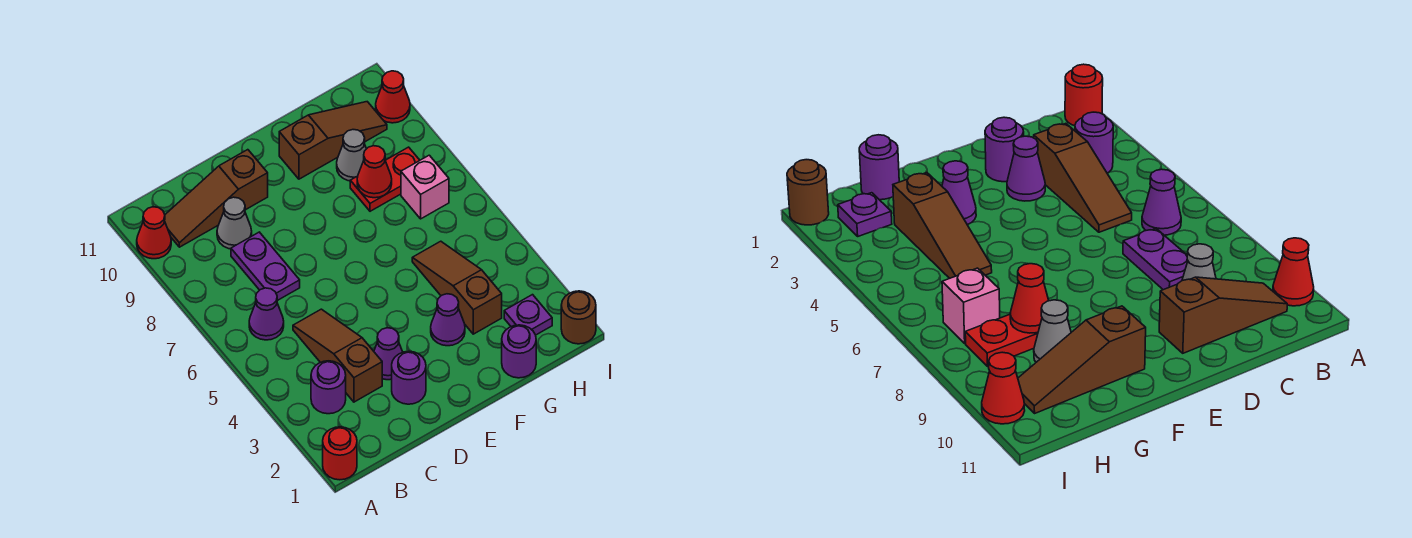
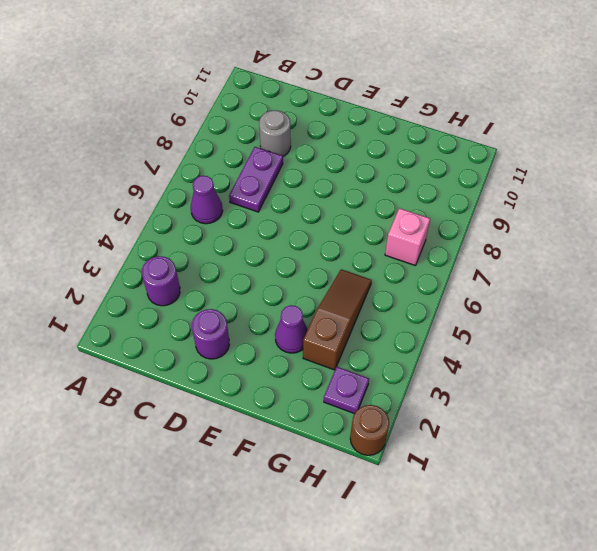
grey round brick C9 level 1 -> grey cone C9 level 1
none -> red round brick A1 level 1
none -> red cone A10 level 1
none -> brown slope B10:D10 level 1 top D

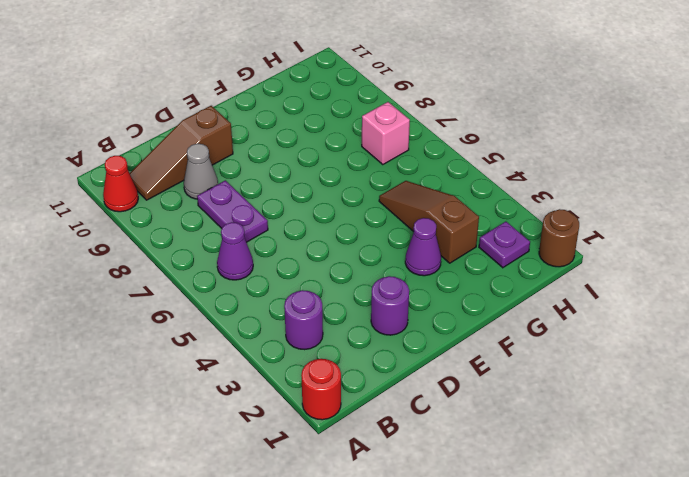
none -> brown slope C3:C5 level 1 top 3
none -> purple cone D3 level 1
none -> brown slope F10:H10 level 1 top F

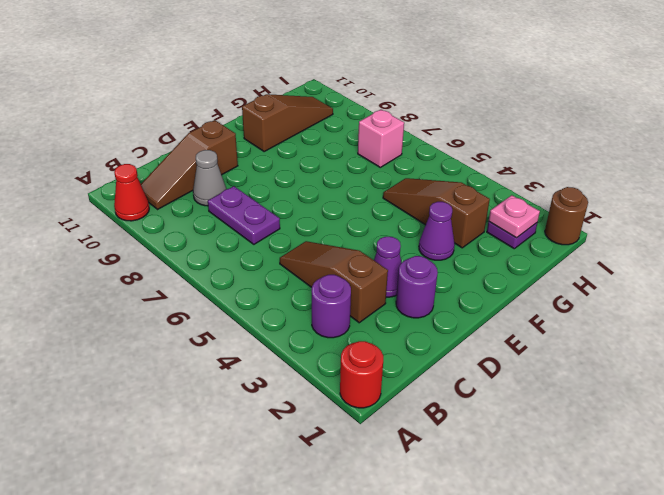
pink plate H2 level 2 -> none
none -> purple cone B6 level 1
none -> purple round brick G1 level 1
none -> red plate G8:H8 level 1

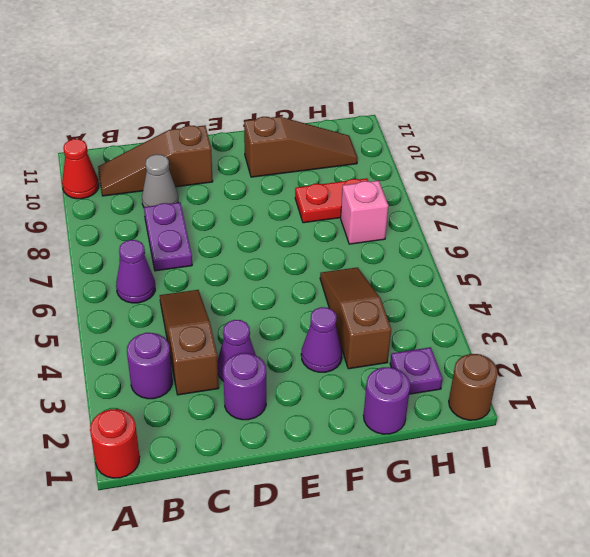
none -> grey cone G9 level 1
none -> red cone I10 level 1
none -> red cone G8 level 2

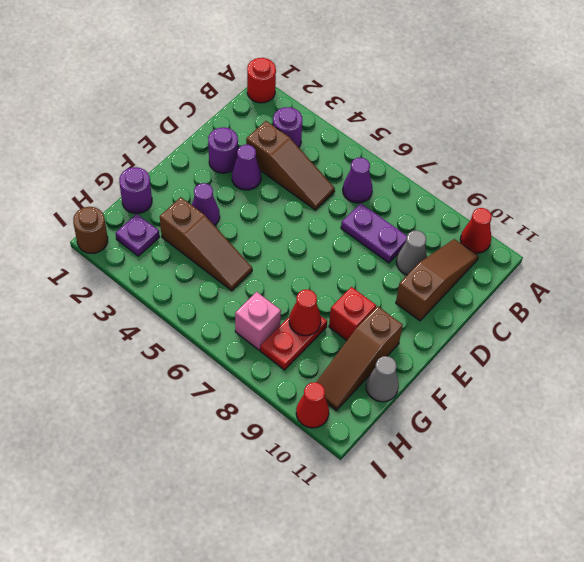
red brick F9 level 1 -> none
grey cone G11 level 1 -> grey cone G9 level 1

